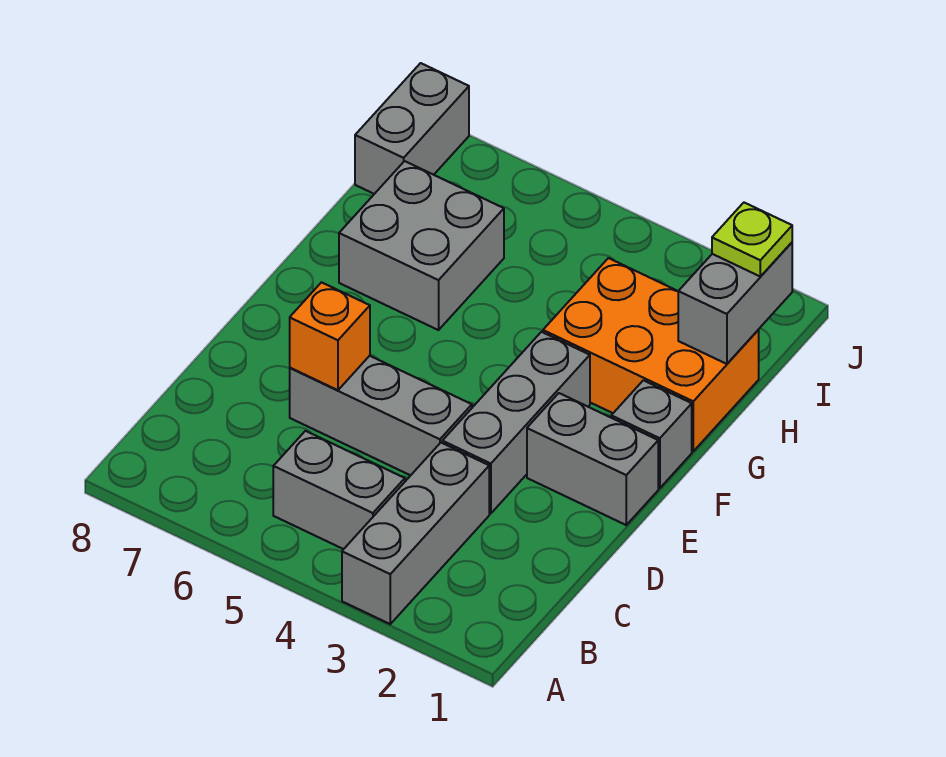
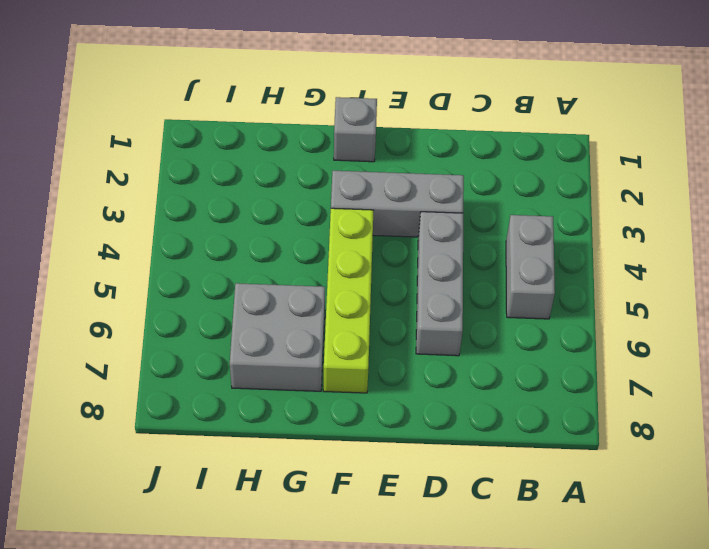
lime brick F4:F7 level 1 -> none
none -> grey brick A3:C3 level 1
none -> grey brick E1:E2 level 1
none -> orange brick G1:H3 level 1

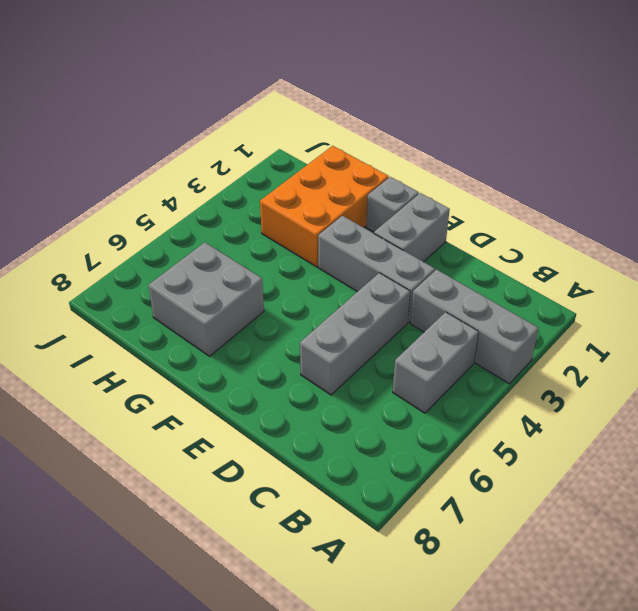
none -> grey brick I8:J8 level 1
none -> orange brick D6 level 2
none -> grey brick H1:I1 level 2

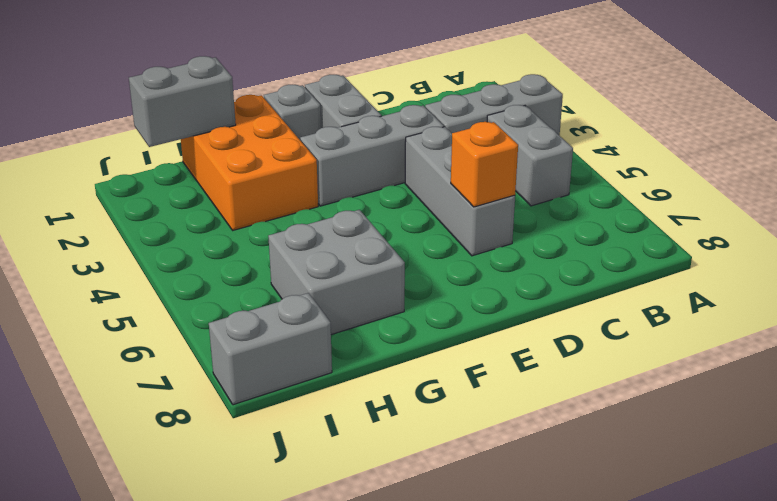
none -> lime plate I1 level 3

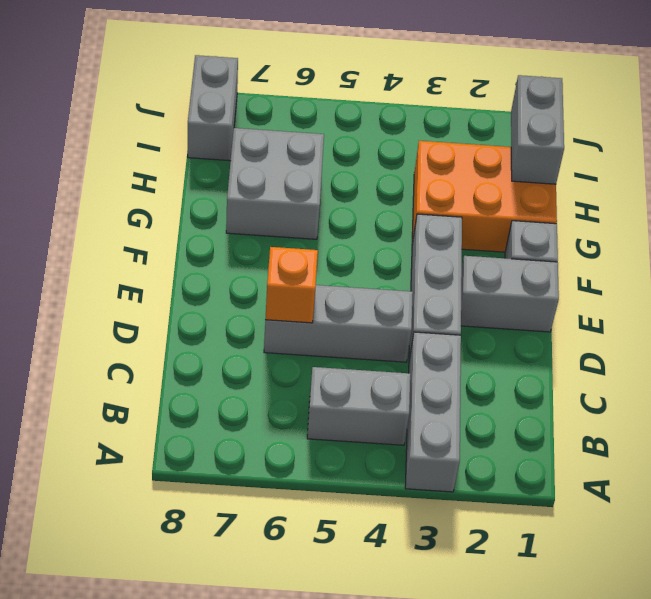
none -> lime plate I1 level 3

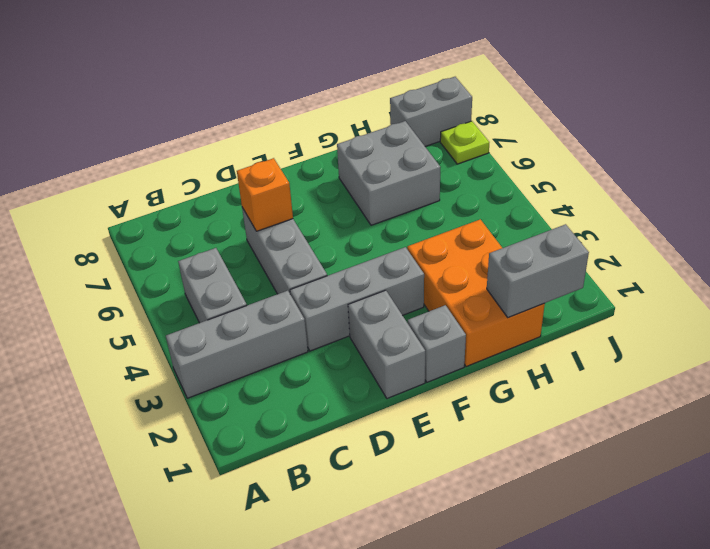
lime plate J7 level 1 -> lime plate I1 level 3

